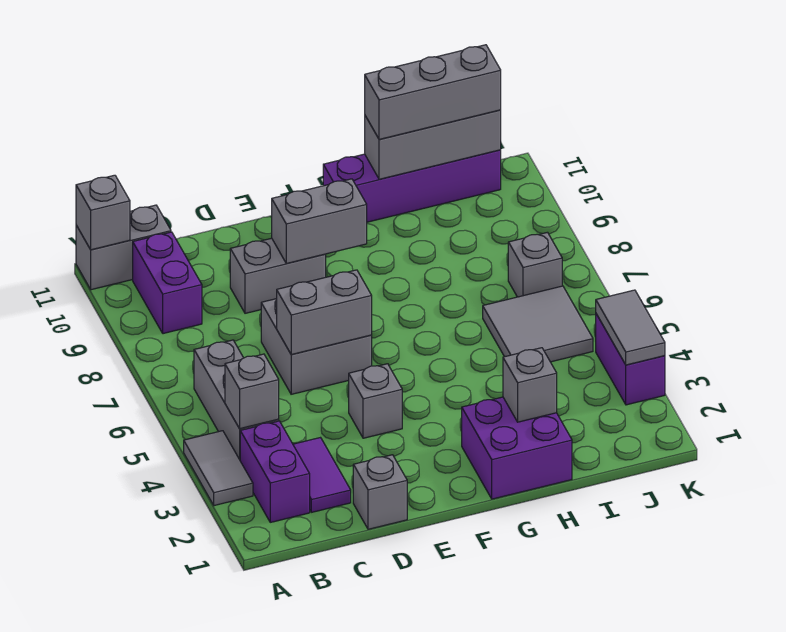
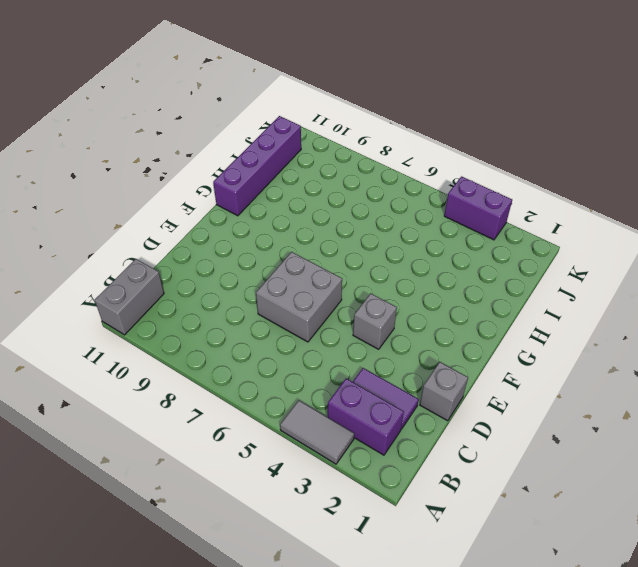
none -> grey brick B4:B6 level 1
none -> purple brick B9:B10 level 1
none -> grey brick D9:E9 level 1

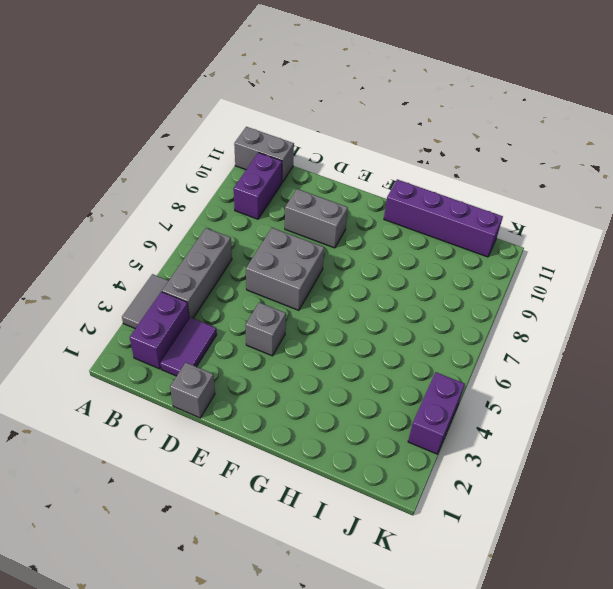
none -> purple brick G1:H2 level 1
none -> grey tile I5:J6 level 1
none -> grey brick J7 level 1

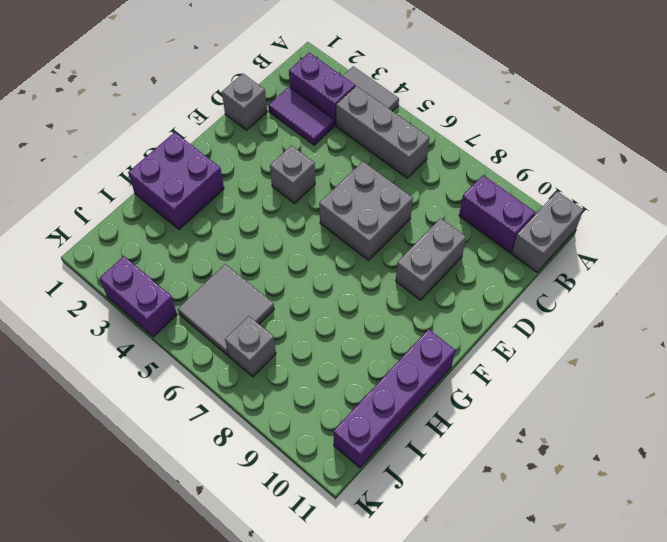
none -> grey brick A11 level 2
none -> grey brick B4 level 2
none -> grey brick D6:E6 level 2

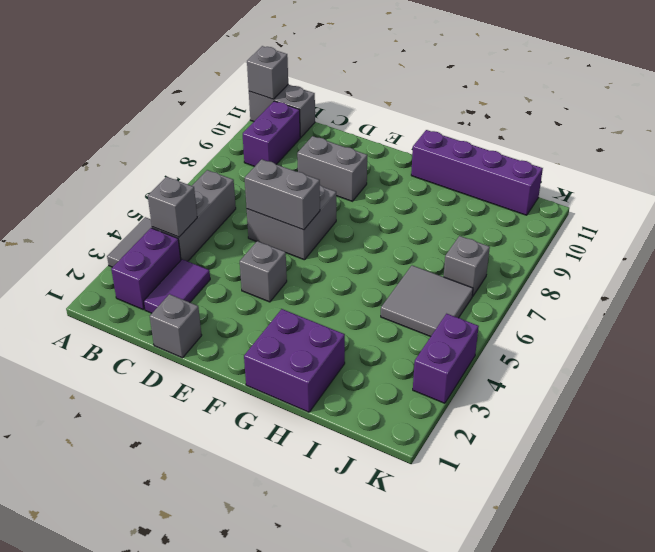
none -> grey brick E9:F9 level 2
none -> grey brick H2 level 2
none -> grey brick H11:J11 level 2

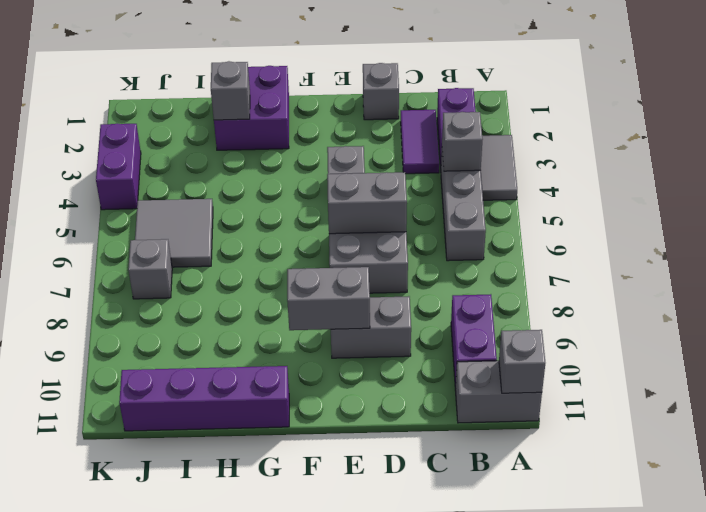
none -> grey brick H11:J11 level 2
none -> grey tile K3:K4 level 2
none -> grey brick H11:J11 level 3

